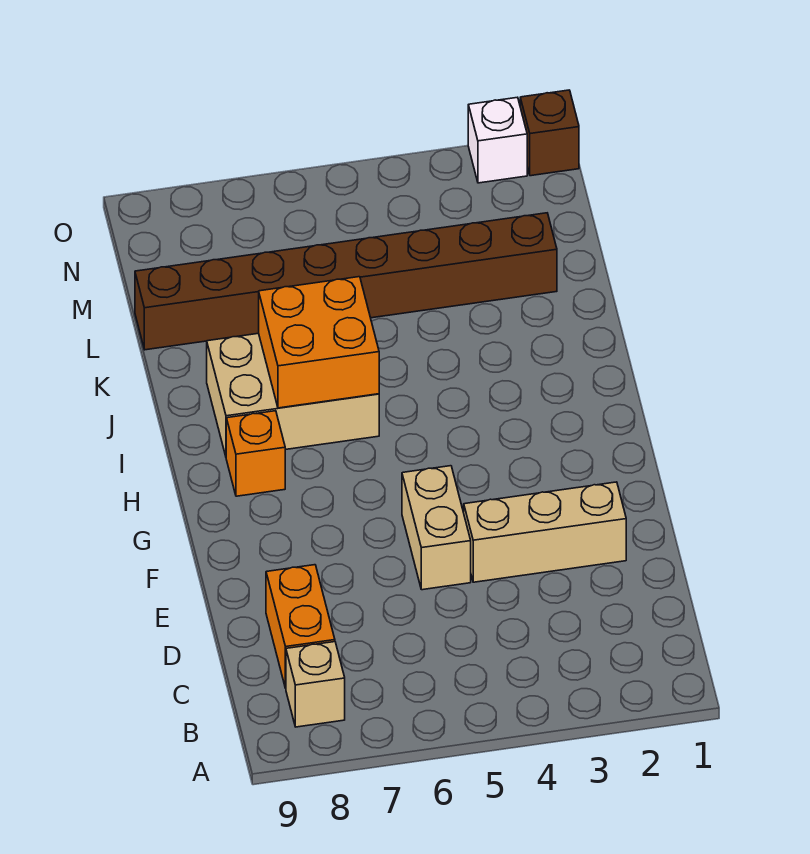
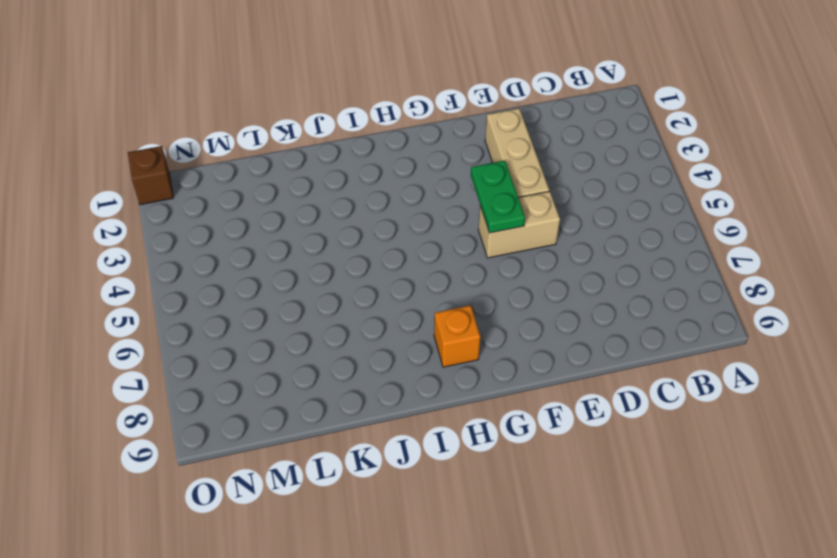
green plate F4:F5 level 2 -> none
none -> tan brick B8 level 1
none -> orange brick C8:D8 level 1

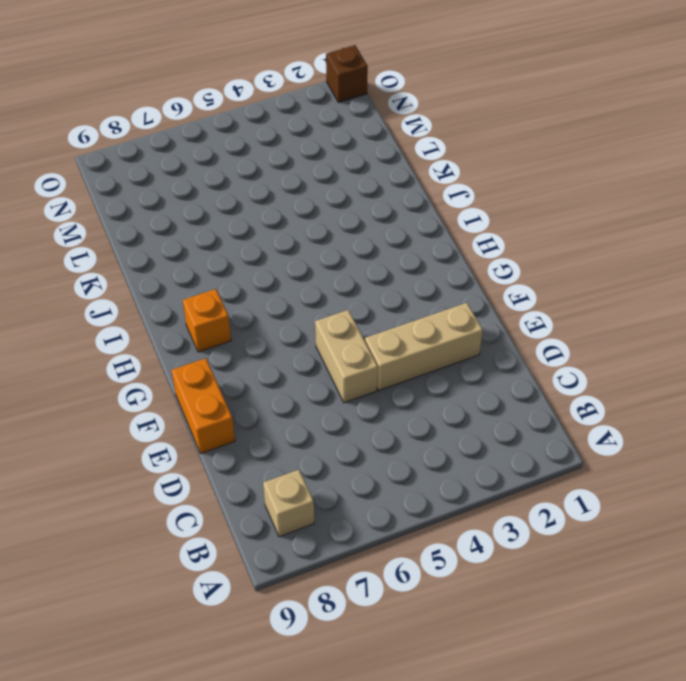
orange brick E9:F9 level 1 -> orange brick C8:D8 level 1
none -> tan brick I6:J8 level 1
none -> brown brick L2:L9 level 1

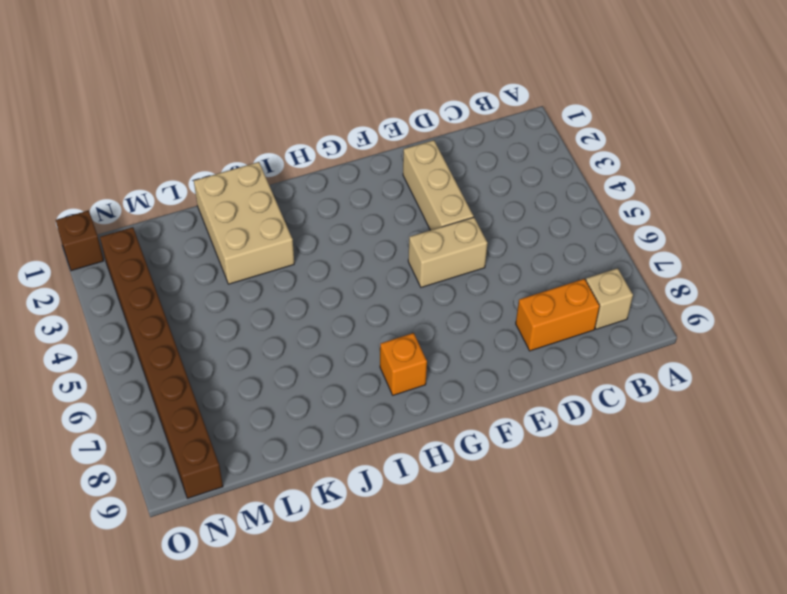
tan brick J1:K3 level 1 -> tan brick I6:J8 level 1
brown brick N2:N9 level 1 -> brown brick L2:L9 level 1
none -> white brick O2 level 1
none -> orange brick I6:J7 level 2

